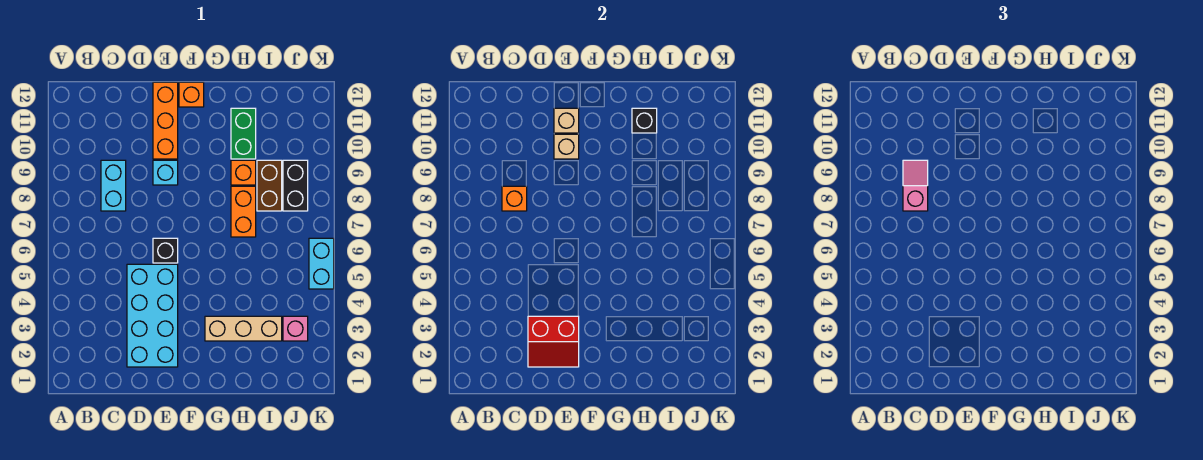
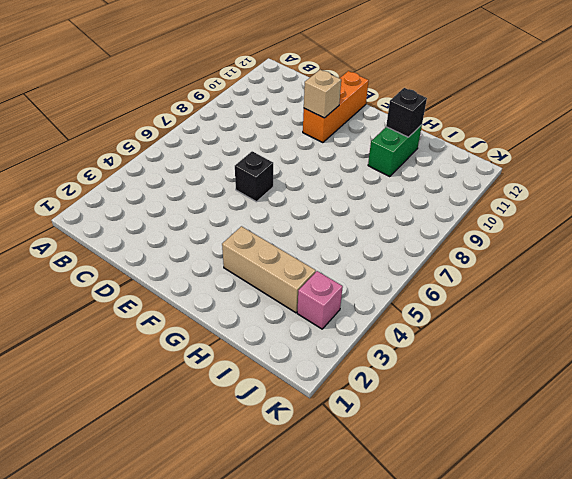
none -> cyan brick C8:C9 level 1
none -> cyan brick D2:E5 level 1
none -> cyan brick E9 level 1

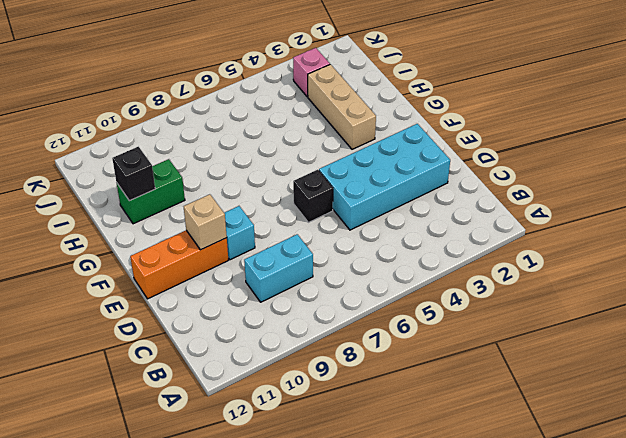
none -> orange brick F12 level 1
none -> orange brick H7:H8 level 1
none -> orange brick H9 level 1

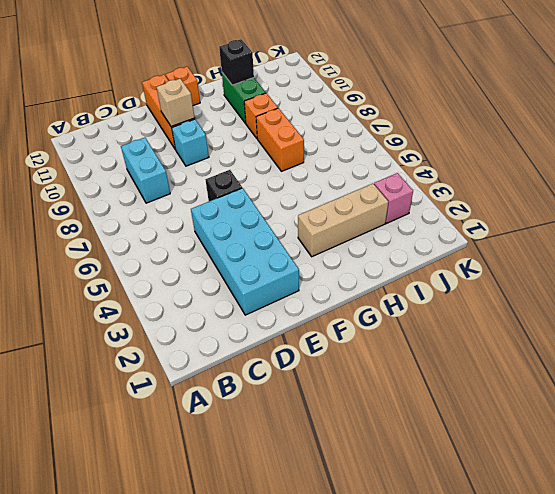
none -> brown brick I8:I9 level 1
none -> black brick J8:J9 level 1
none -> cyan brick K5:K6 level 1

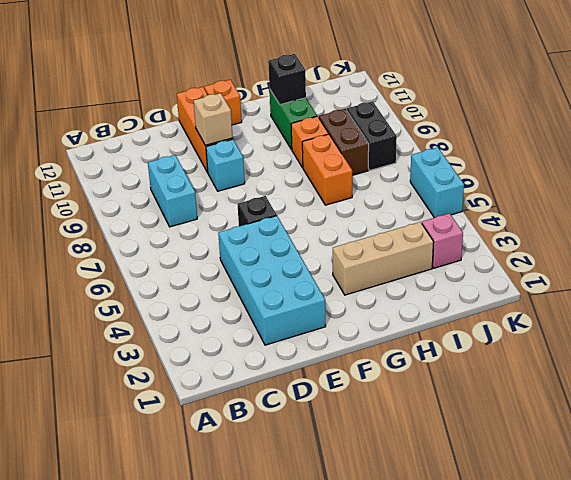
none -> orange brick C8 level 2
none -> red slope D2:E3 level 2 top 3
none -> tan brick E11 level 2

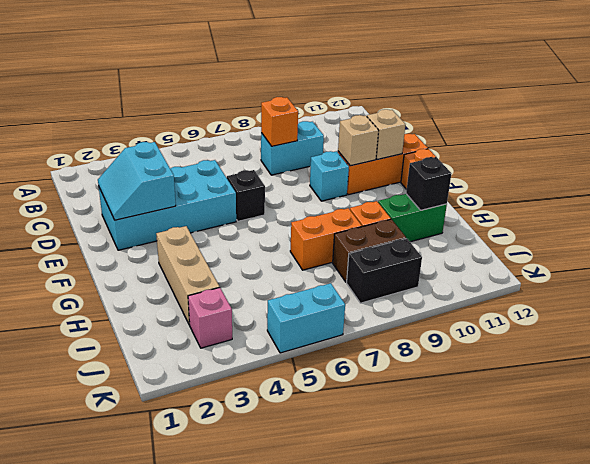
cyan slope D2:E3 level 2 top 3 -> red slope D2:E3 level 2 top 3
none -> pink slope C8:C9 level 3 top 8

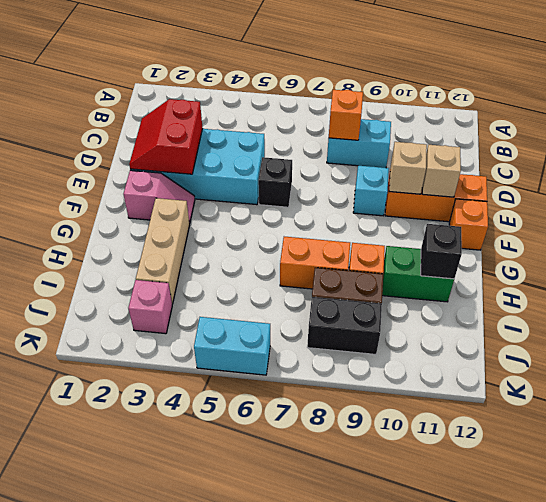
pink slope F2:F3 level 1 top 2 -> pink slope C8:C9 level 3 top 8

